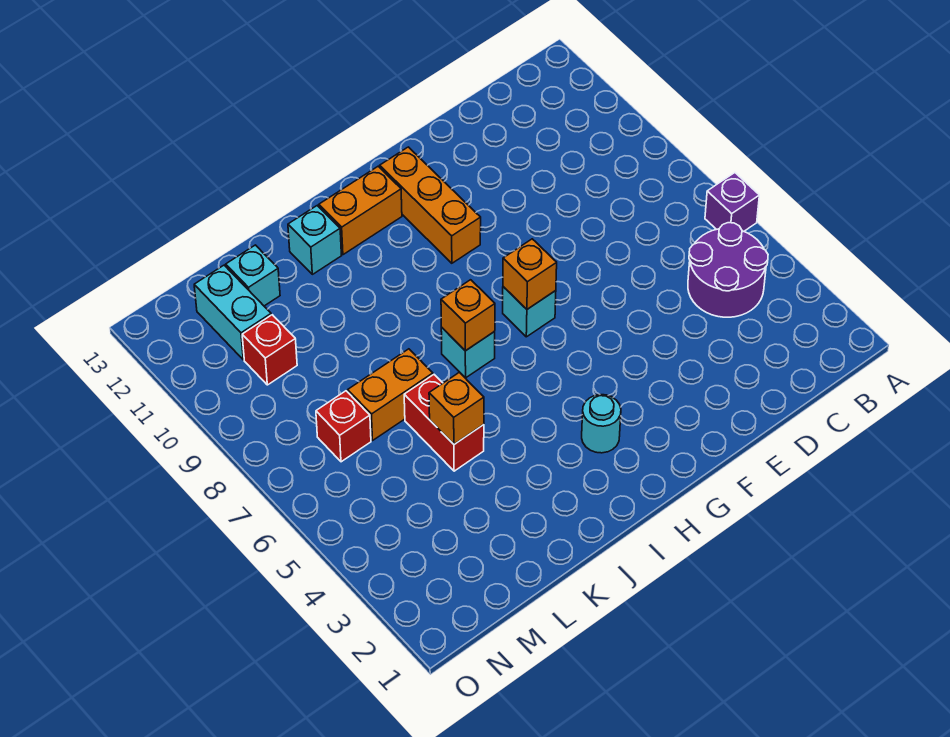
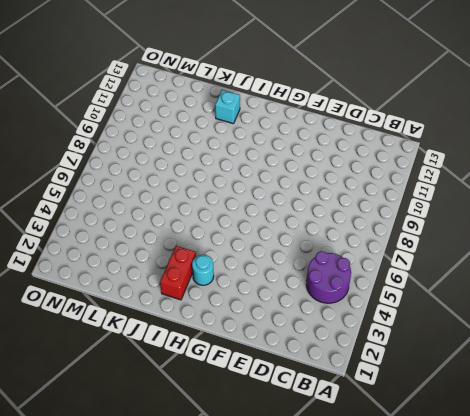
red brick I2:I3 level 1 -> red brick K5:K6 level 1
none -> purple brick A6 level 1
none -> cyan brick G7 level 1
none -> orange brick G10:G12 level 1

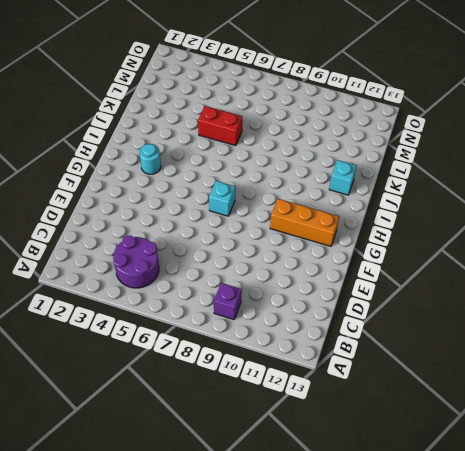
purple brick B9 level 1 -> purple brick A6 level 1
none -> orange brick H12:I12 level 1
none -> cyan brick I7 level 1
none -> orange brick K7:L7 level 1

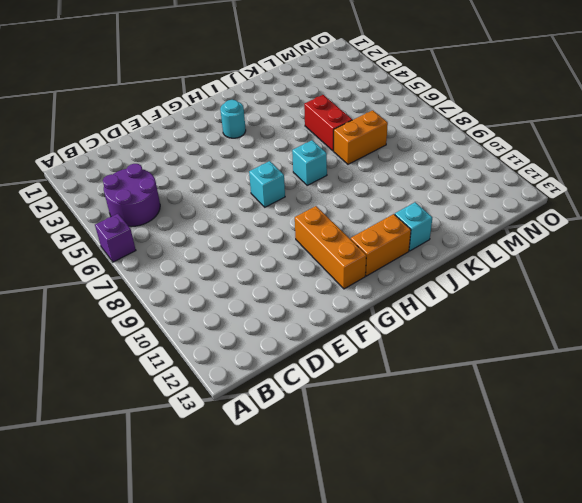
none -> cyan brick L12 level 1
none -> red brick M7 level 1
none -> red brick M10 level 1

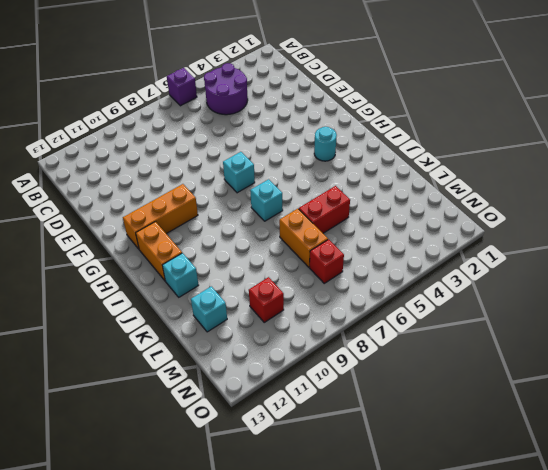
none -> cyan brick M11:M12 level 1
none -> orange brick G7 level 2
none -> orange brick I7 level 2

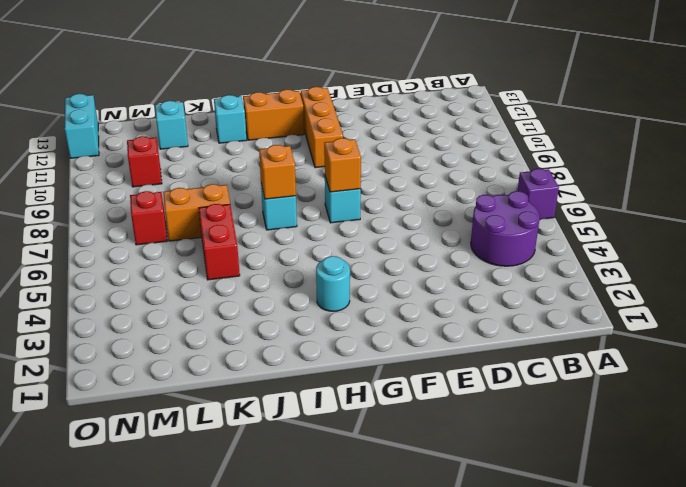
cyan brick O12:O13 level 1 -> cyan brick M11:M12 level 1
none -> orange brick K5 level 2

